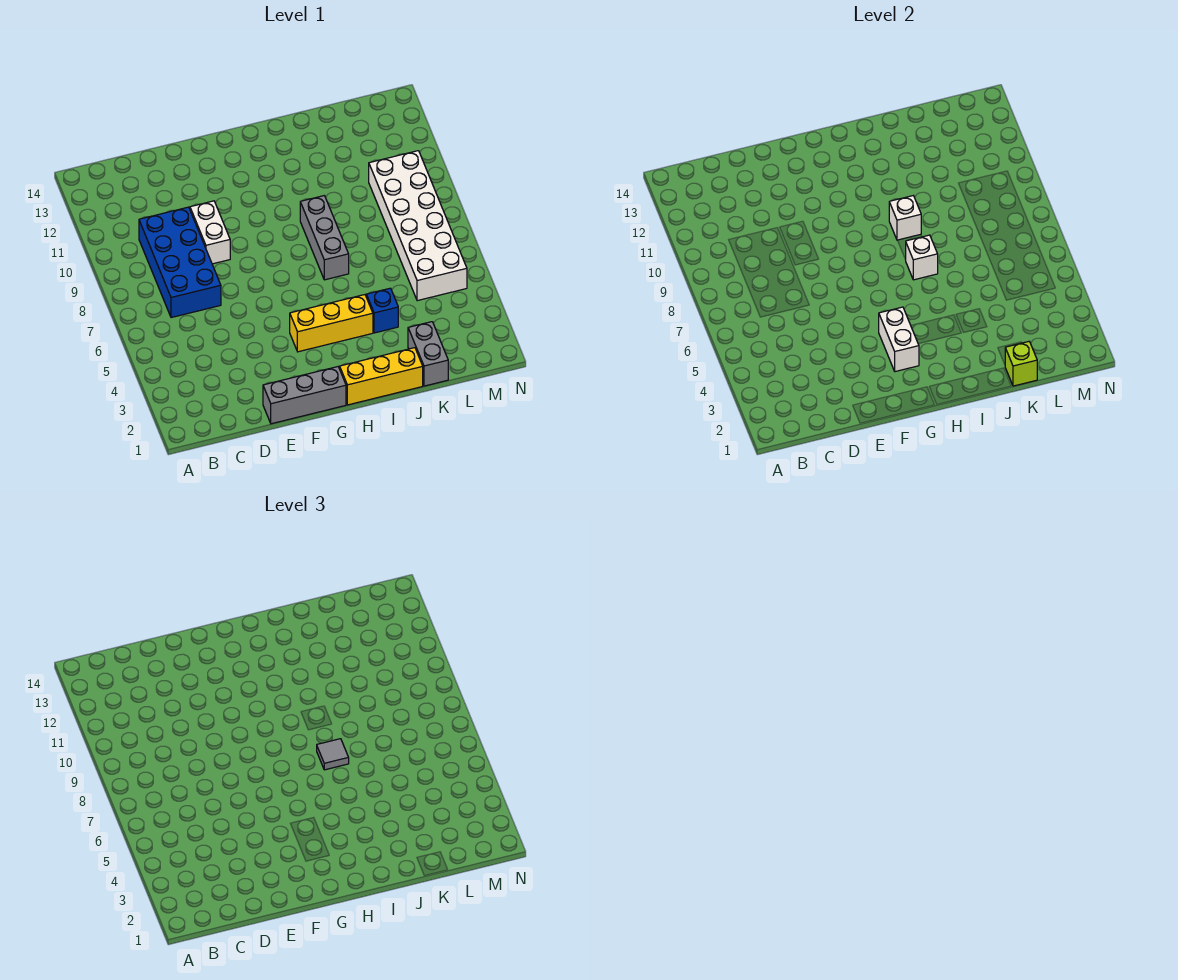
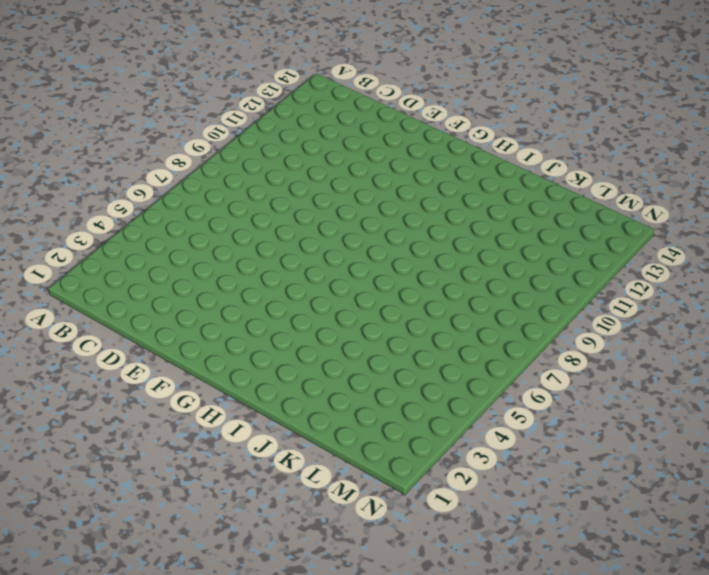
none -> blue brick C7:D10 level 1
none -> grey brick E1:G1 level 1
none -> white brick E9:E10 level 1

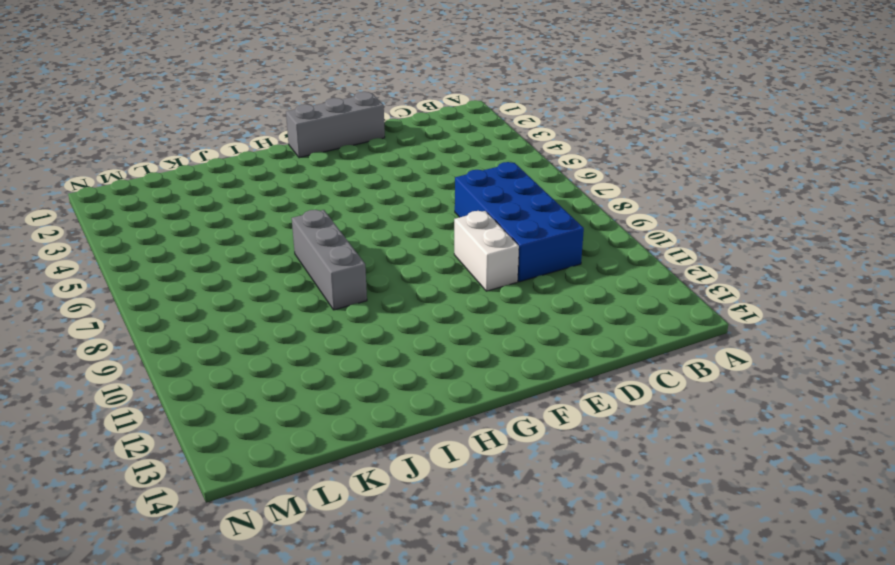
none -> yellow brick G4:I4 level 1
none -> yellow brick H1:J1 level 1
none -> blue brick J4 level 1

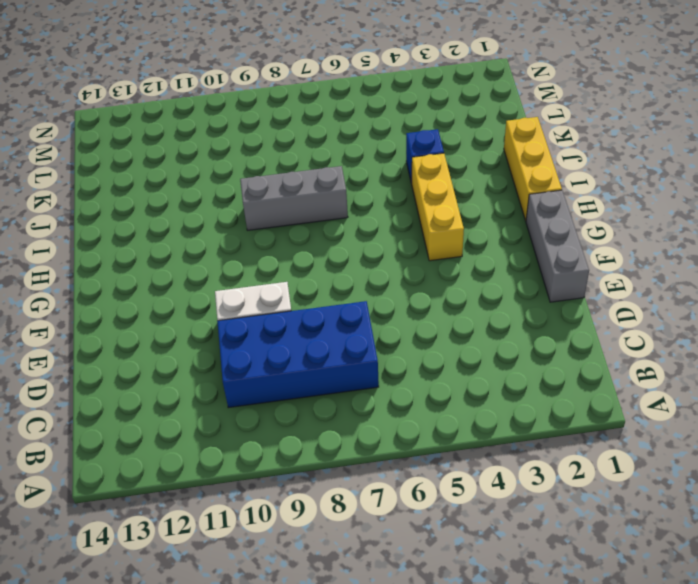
none -> grey brick K1:K2 level 1
none -> white brick L5:M10 level 1
none -> white brick G3:G4 level 2

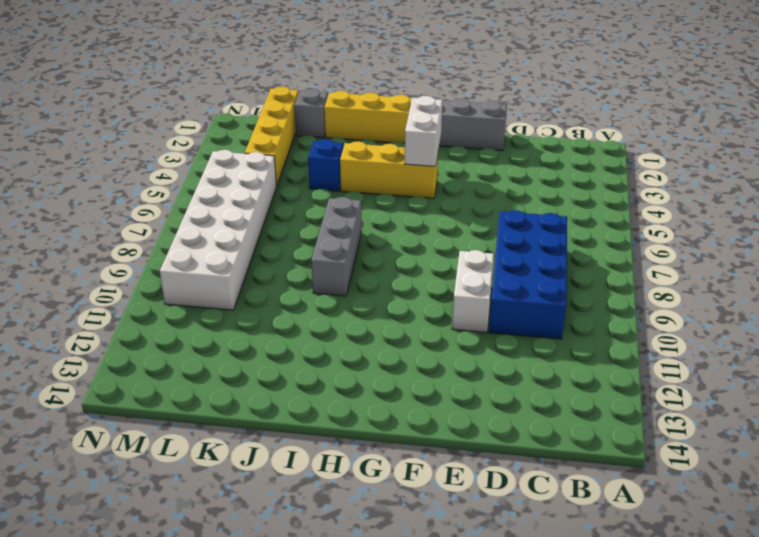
grey brick K1 level 1 -> grey brick K1:K2 level 1
yellow brick L1:L4 level 1 -> none
none -> white brick I7 level 2
none -> white brick I9 level 2
none -> lime brick K1 level 2

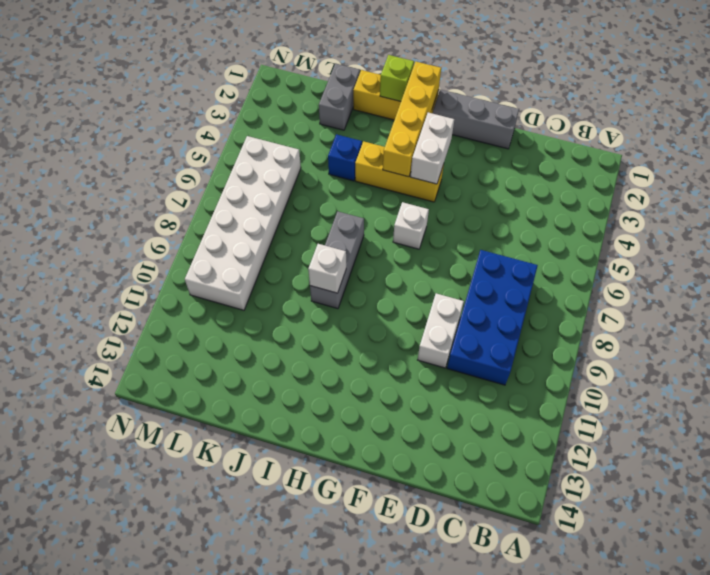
white brick G6 level 1 -> white brick I7 level 2
yellow brick H1:H4 level 2 -> none
lime brick I1 level 2 -> lime brick K1 level 2
none -> grey tile I7 level 3

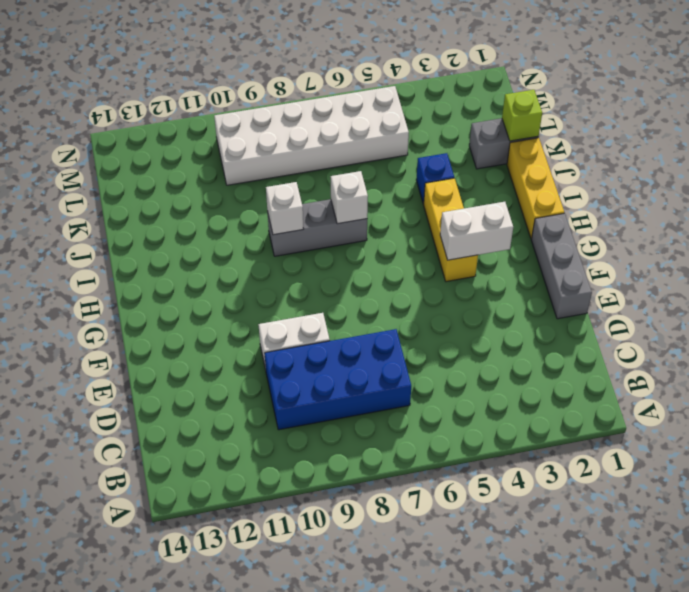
none -> grey tile I7 level 3

